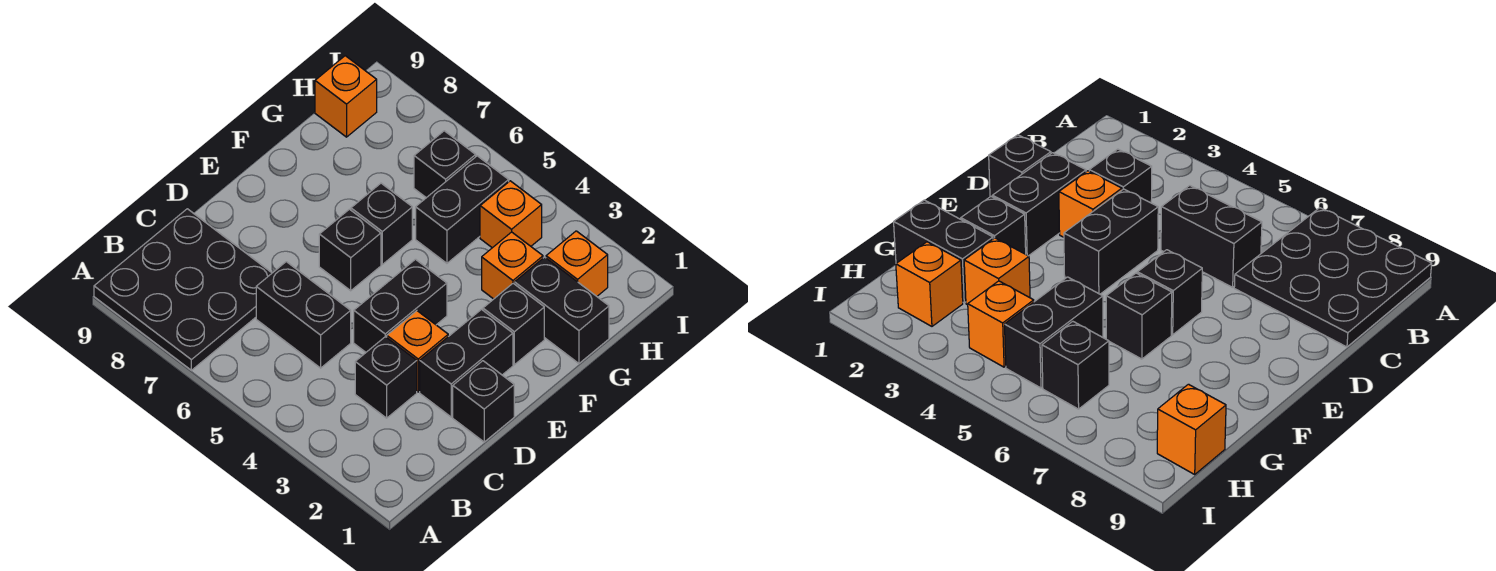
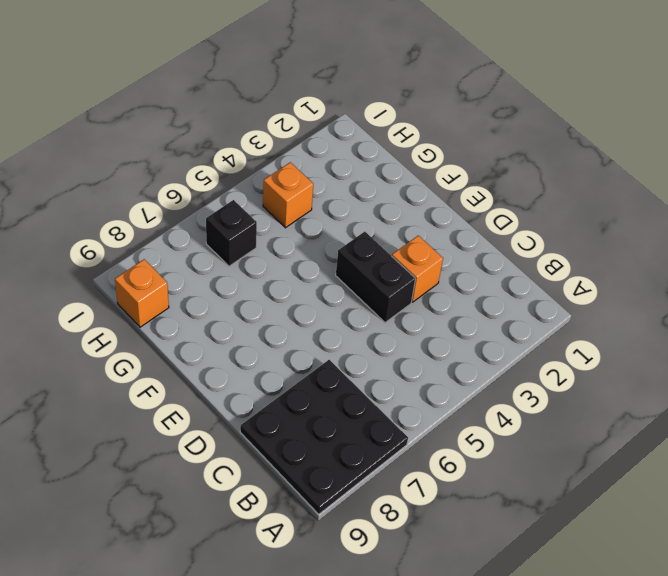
none -> black brick C3 level 1
none -> black brick C5:C6 level 1
none -> black brick D1 level 1

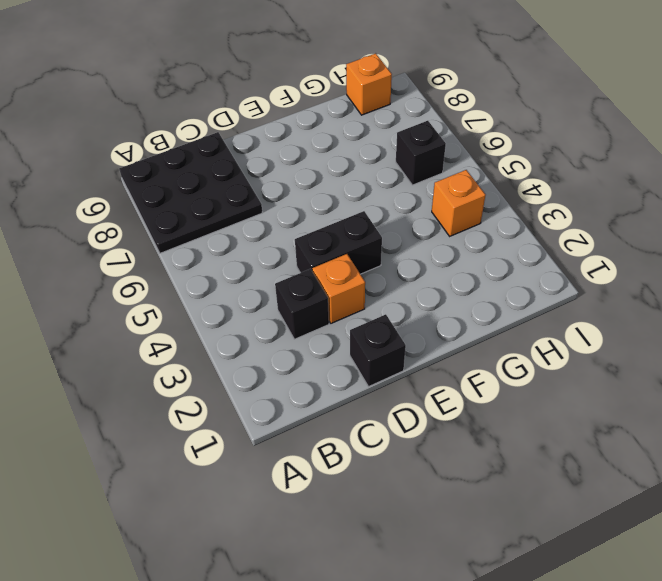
none -> black brick C5:C6 level 1
none -> black brick D2:E2 level 1
none -> black brick E6 level 1

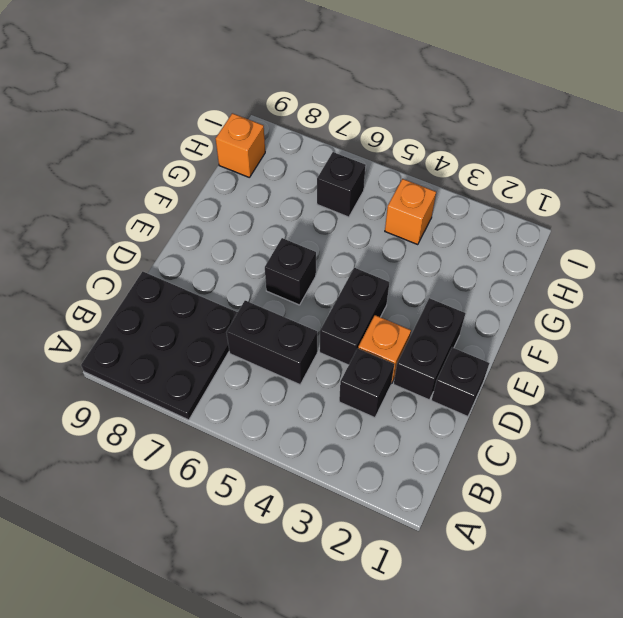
none -> black brick F2 level 1
none -> black brick F6 level 1
none -> black brick G1:G2 level 1

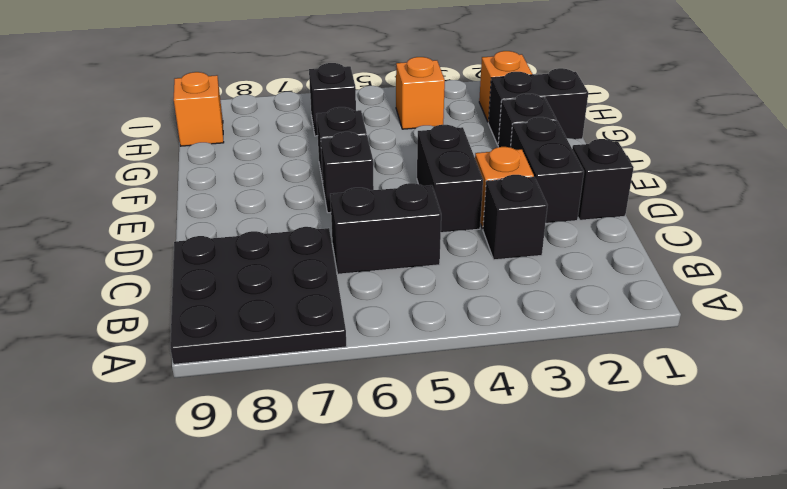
none -> orange brick G3 level 1
none -> black brick G5:H5 level 1

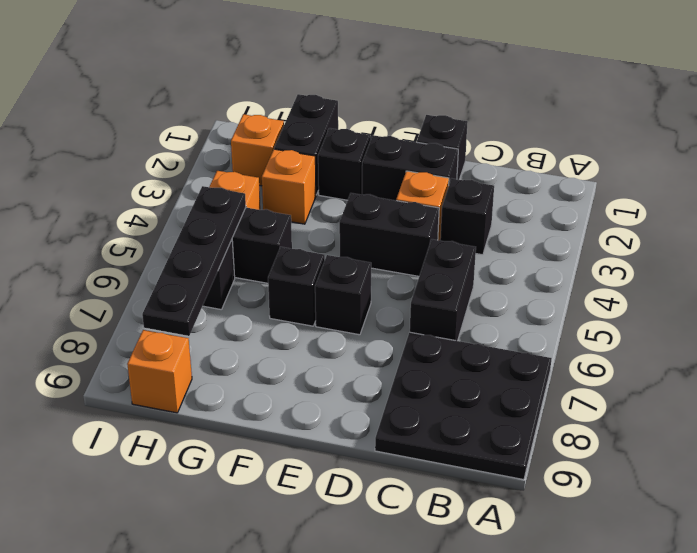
black plate H5:H8 level 2 -> none

